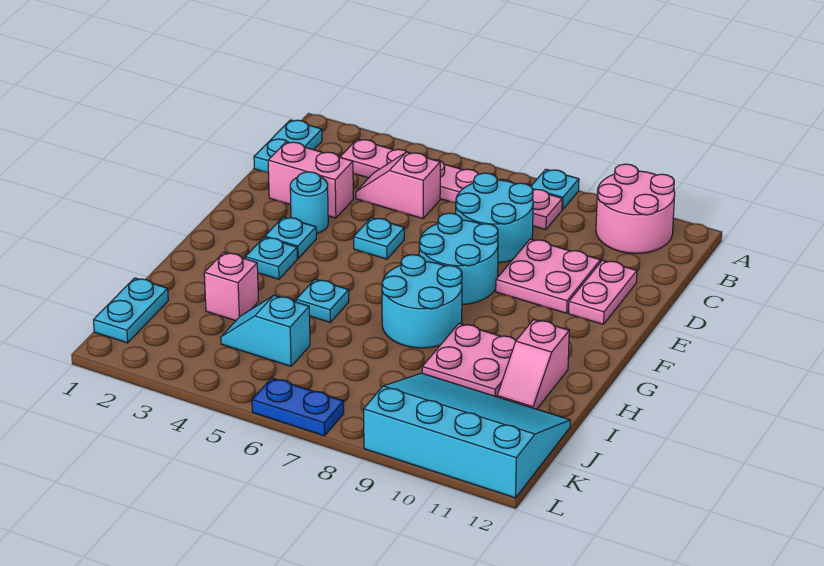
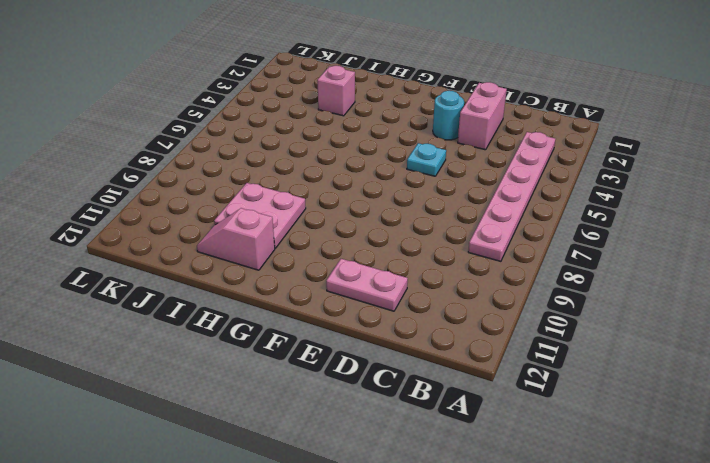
none -> cyan plate A8 level 1
none -> pink round brick A10:B11 level 1
none -> cyan plate B1:C1 level 1

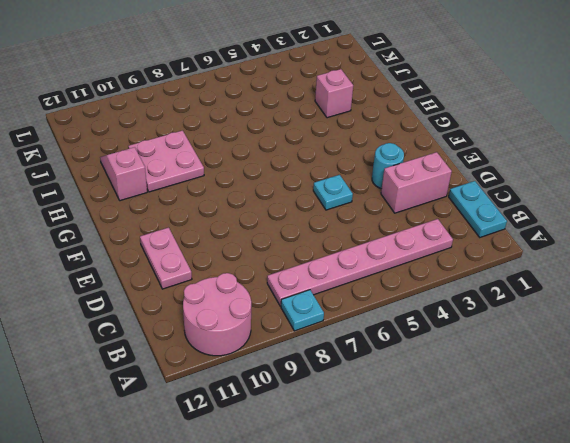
none -> pink slope C4:C5 level 1 top 5
none -> cyan round brick C7:D8 level 1
none -> pink plate D9:E10 level 1

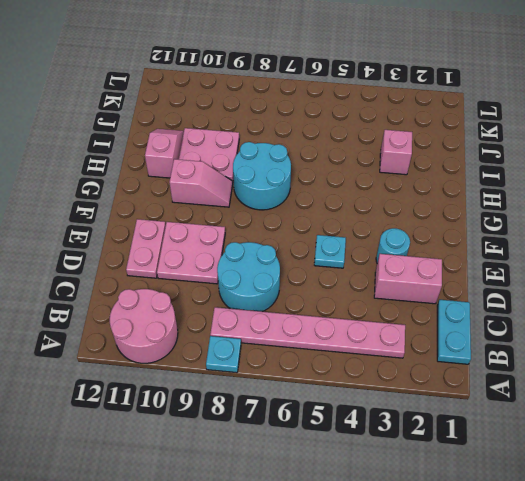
pink slope G9:G10 level 1 top 10 -> pink slope C4:C5 level 1 top 5
none -> cyan round brick E7:F8 level 1
none -> cyan plate F3 level 1
none -> cyan plate G3 level 1

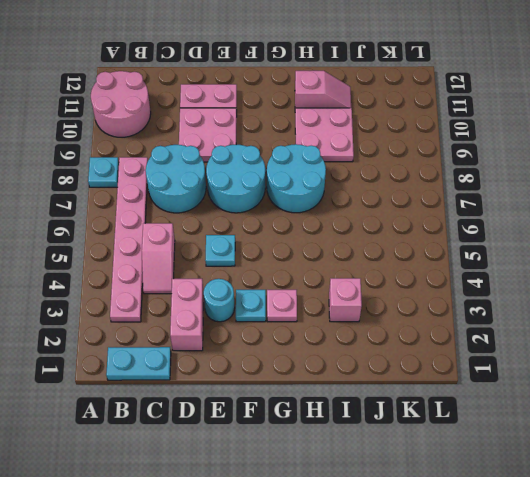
pink plate G3 level 1 -> cyan plate G3 level 1
none -> cyan plate H5 level 1
none -> cyan plate J1:K1 level 1
none -> cyan slope J4:J5 level 1 top 5

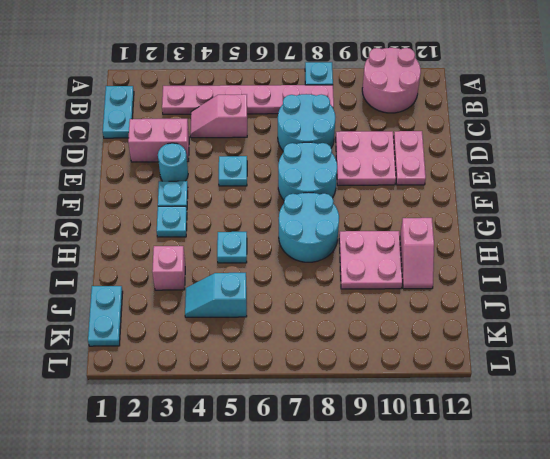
none -> cyan slope J9:L12 level 1 top L
none -> blue plate L6:L7 level 1

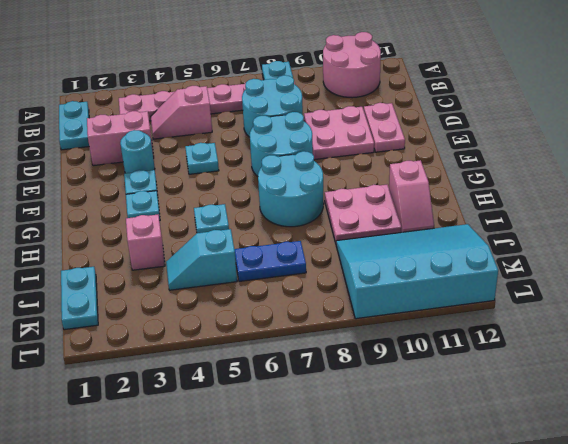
blue plate J6:J7 level 1 -> blue plate L6:L7 level 1

